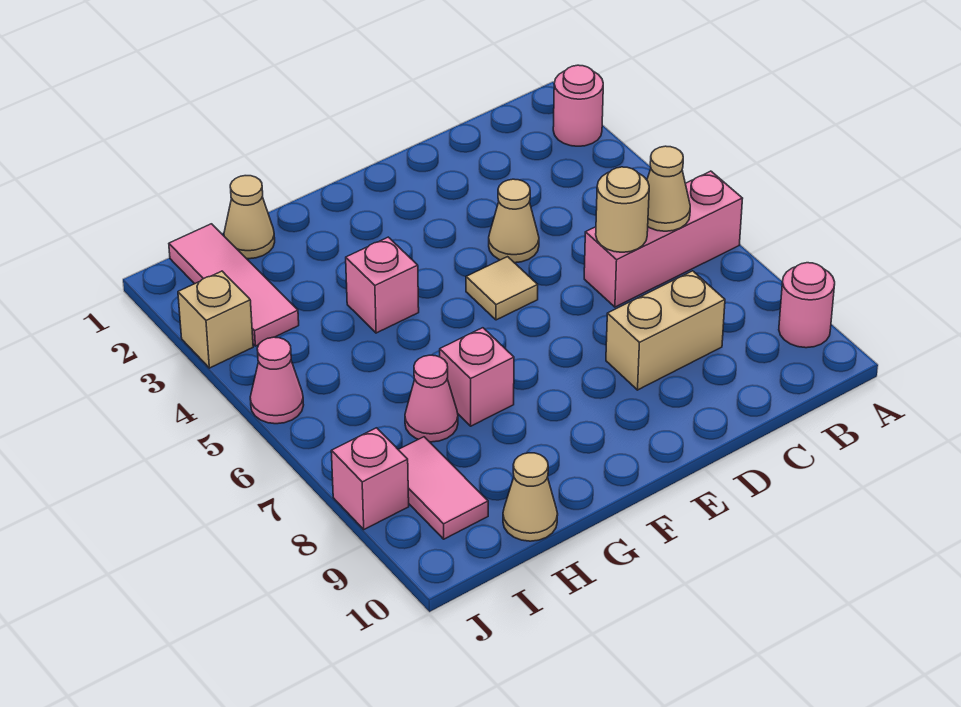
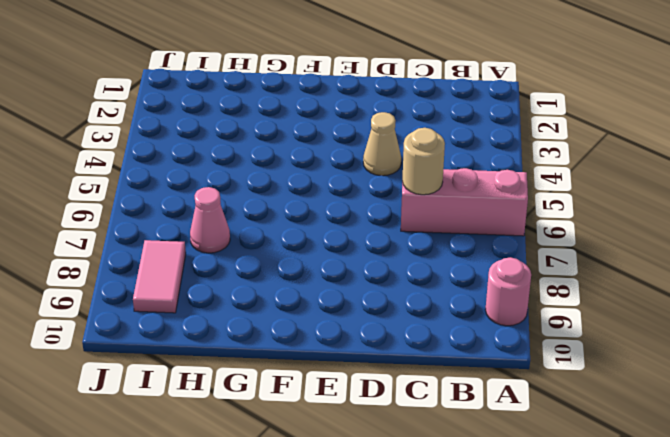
none -> pink round brick A2 level 1
none -> tan brick C8:D8 level 1
none -> tan tile E5 level 1

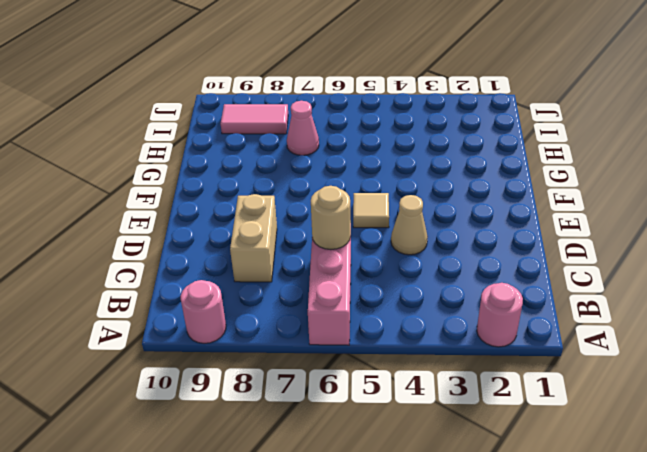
none -> pink brick G4 level 1
none -> pink brick G7 level 1
none -> tan cone H1 level 1

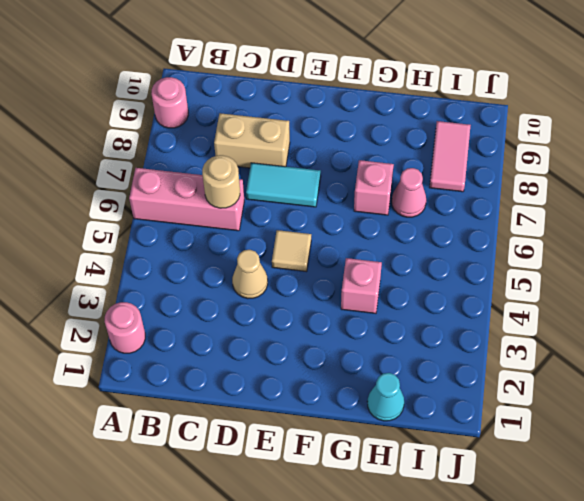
cyan tile D7:E7 level 1 -> none
cyan cone H1 level 1 -> tan cone H1 level 1
none -> tan cone H10 level 1
none -> pink tile I1:I3 level 1
none -> tan brick J3 level 1

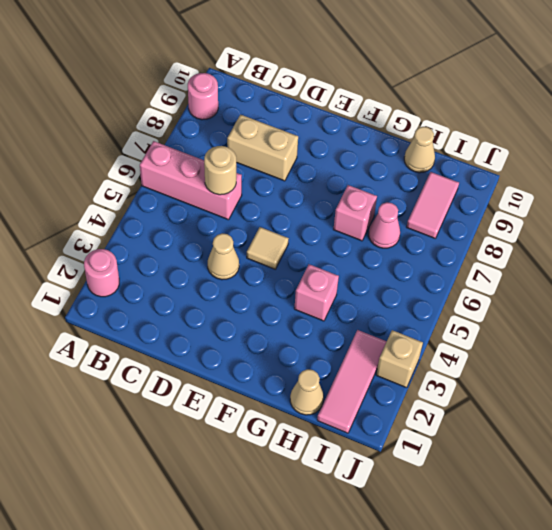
none -> pink cone J5 level 1
none -> pink brick J8 level 1
none -> tan cone B6 level 2

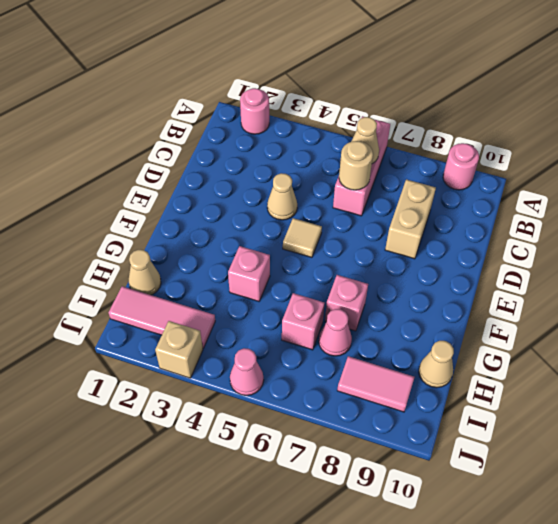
pink brick H6 level 1 -> pink brick J8 level 1

